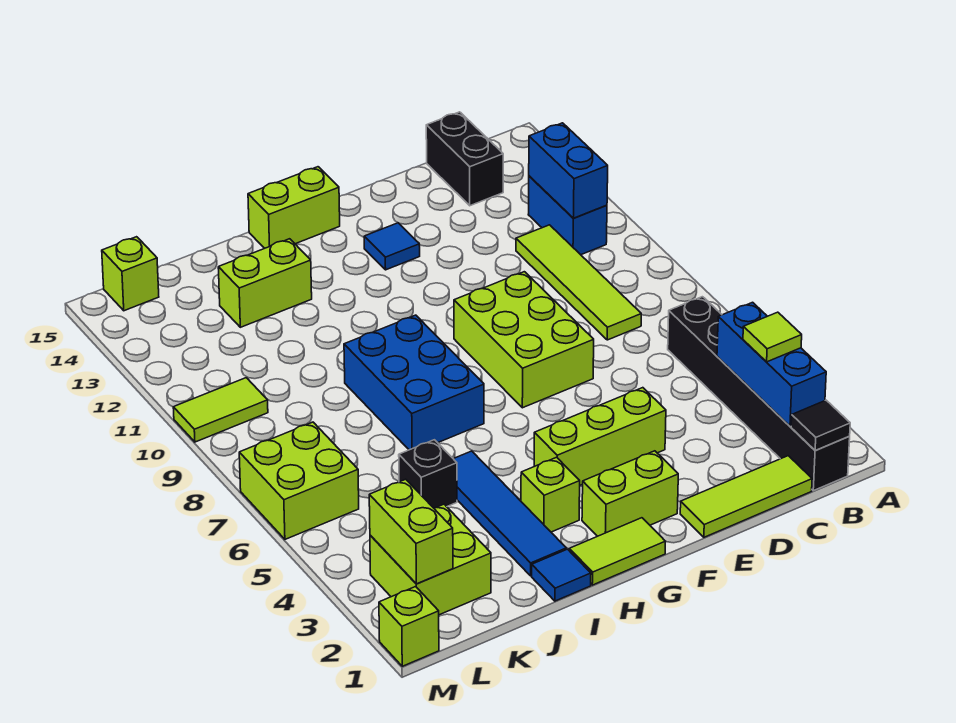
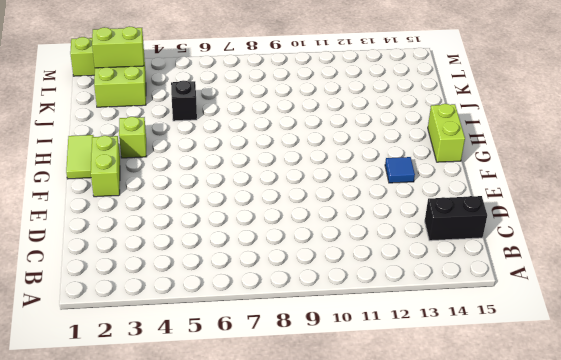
none -> black brick B1:B6 level 1
none -> blue brick B11:B12 level 1
none -> lime tile C1:E1 level 1

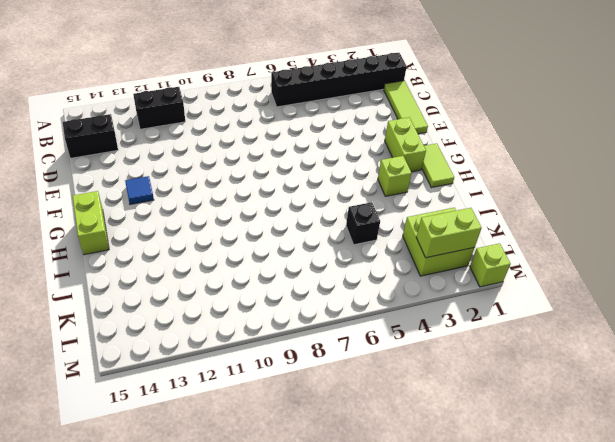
black brick B11:B12 level 1 -> blue brick B11:B12 level 1
none -> lime tile C8:C11 level 1
none -> lime brick E4:G4 level 1
none -> lime brick E7:F9 level 1

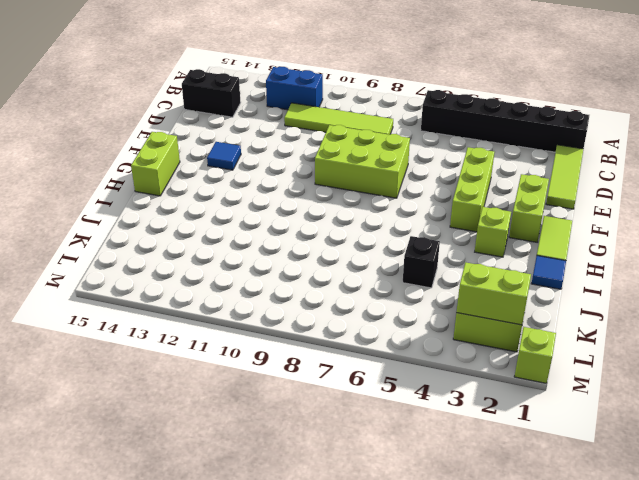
none -> blue brick H7:I9 level 1
none -> blue tile I2:I5 level 1
none -> lime brick I13:J13 level 1

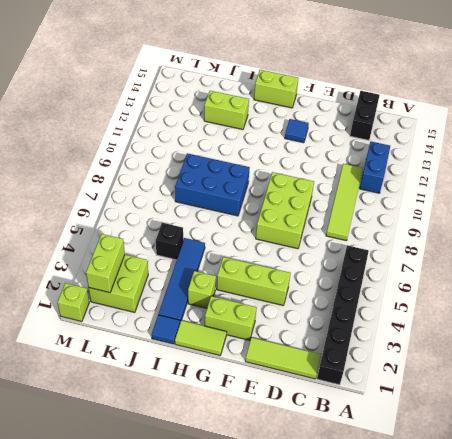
blue brick H8:J9 level 1 -> blue brick H7:I9 level 1
none -> lime brick L6:M7 level 1
none -> lime tile L10:M10 level 1
none -> lime brick L15 level 1

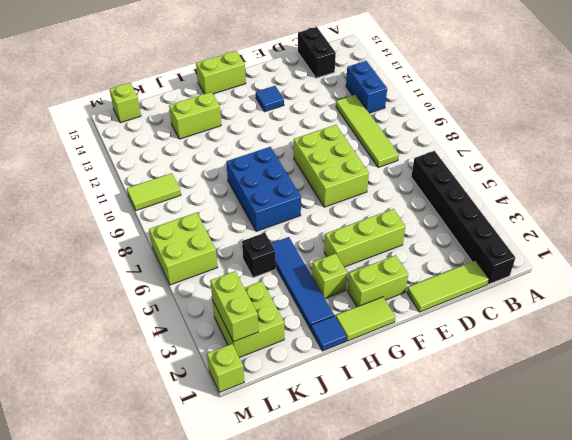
none -> black tile B1 level 2
none -> blue brick B2:B4 level 2
none -> blue brick B11:B12 level 2

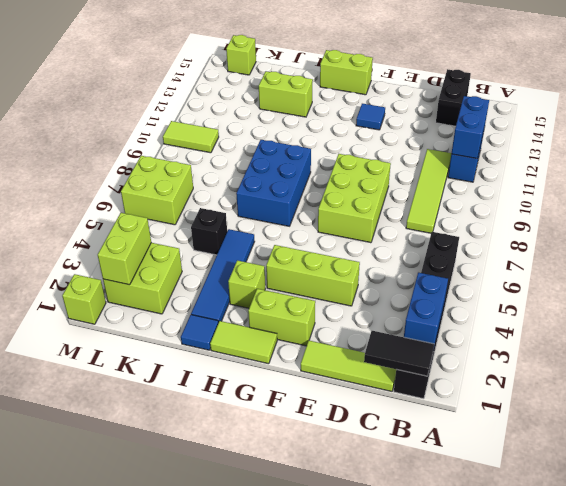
black tile B1:C1 level 2 -> black tile B1 level 2
blue brick B2:B3 level 2 -> blue brick B2:B4 level 2
none -> lime tile B3 level 3

